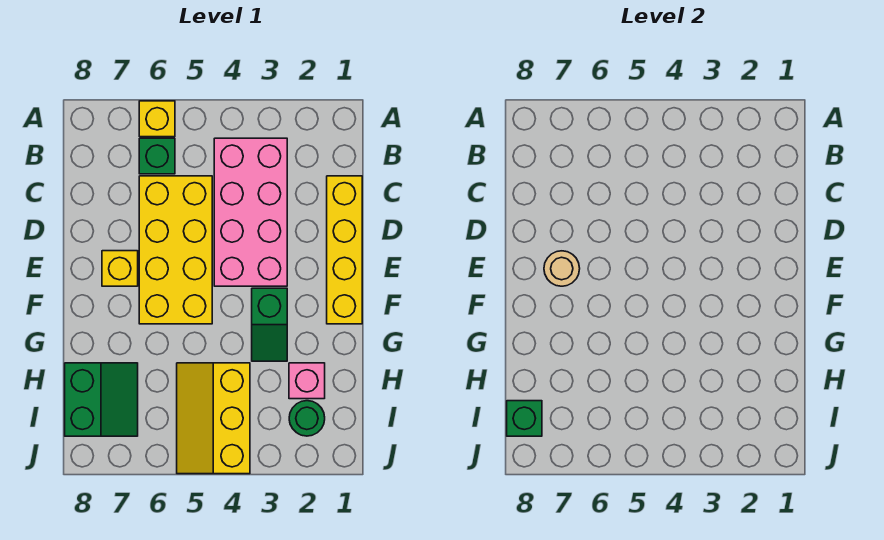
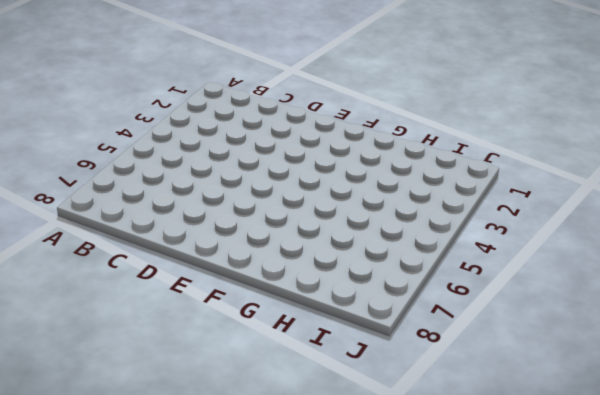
none -> yellow brick A6 level 1
none -> pink brick B3:E4 level 1
none -> green brick B6 level 1

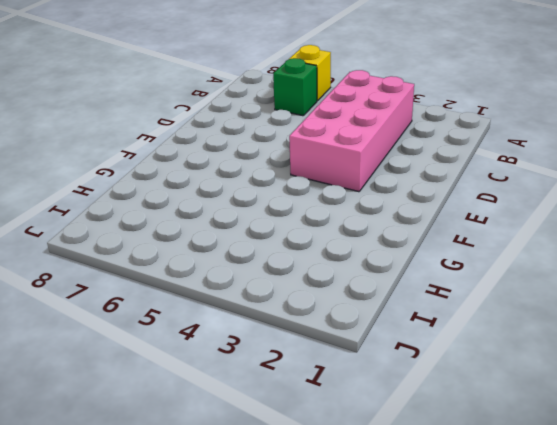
none -> yellow brick C1:F1 level 1
none -> yellow brick C5:F6 level 1
none -> yellow brick E7 level 1

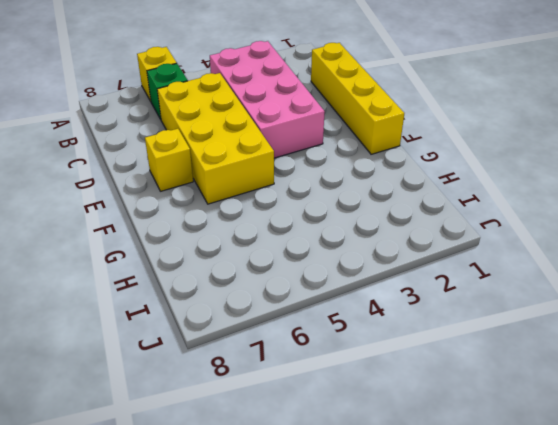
none -> green slope F3:G3 level 1 top F
none -> pink brick H2 level 1
none -> yellow slope H4:J5 level 1 top 4

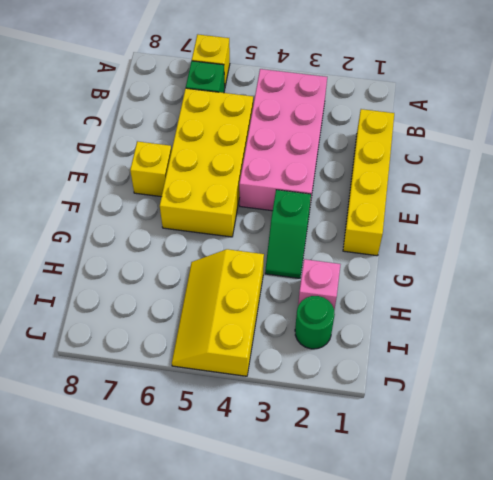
none -> green slope H7:I8 level 1 top 8
none -> tan round brick E7 level 2
none -> green brick I8 level 2

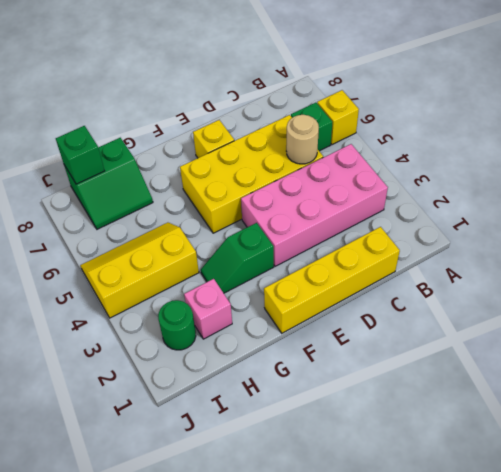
tan round brick C5 level 2 -> tan round brick E7 level 2

